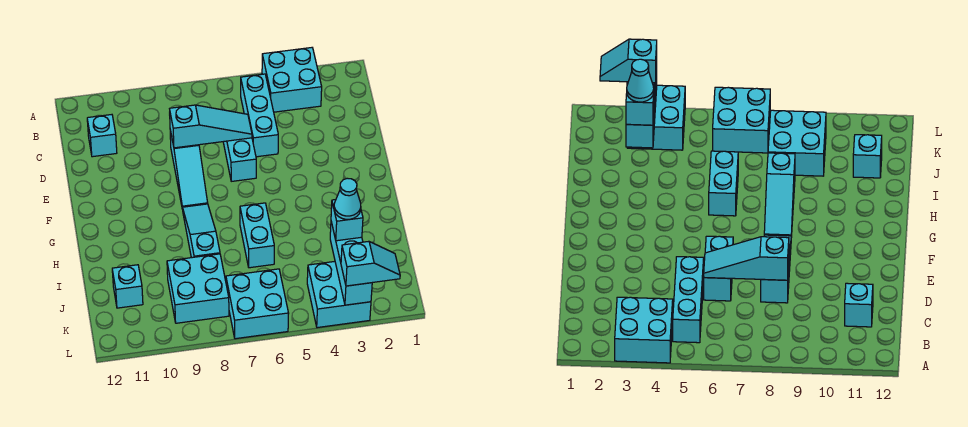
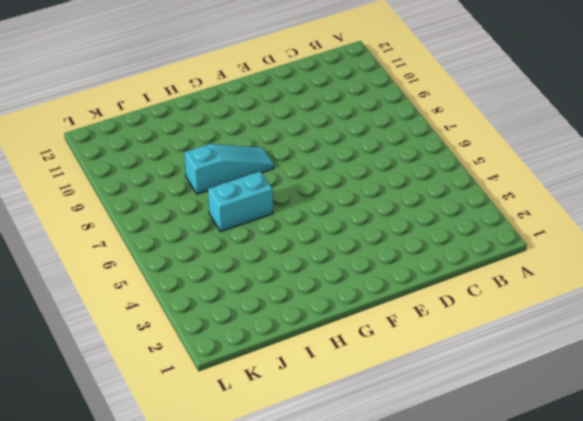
none -> cyan brick A3:B4 level 1
none -> cyan brick B5:D5 level 1
none -> cyan brick C11 level 1

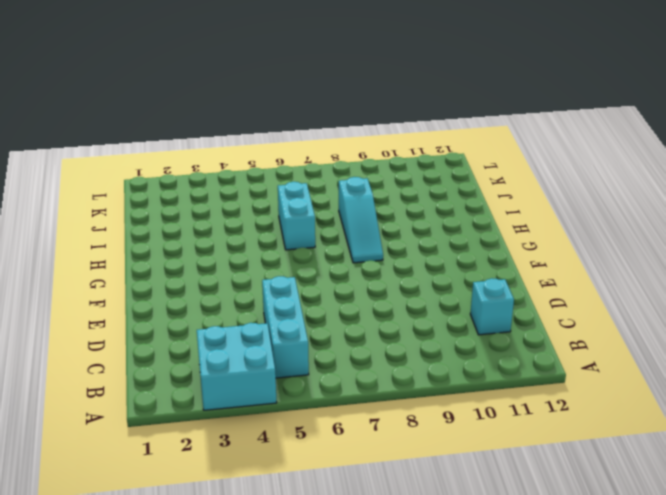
none -> cyan brick D6:E6 level 1
none -> cyan slope D8:F8 level 1 top D
none -> cyan brick J8:K9 level 1

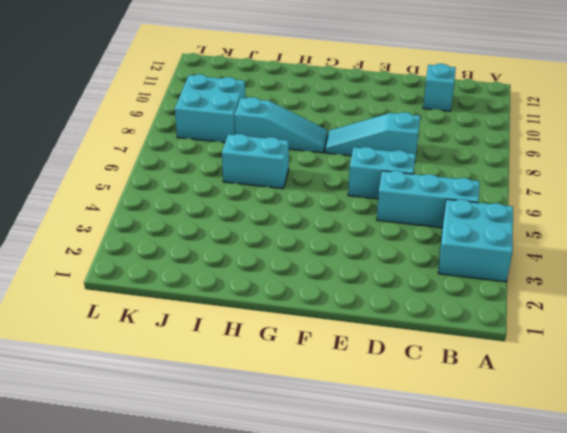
none -> cyan brick J11 level 1
none -> cyan brick K3:L4 level 1
none -> cyan brick K6:L7 level 1

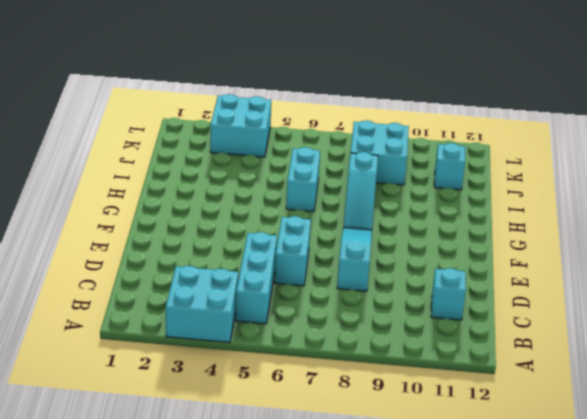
none -> cyan brick K6:L7 level 1
none -> cyan slope D6:D8 level 2 top 8
none -> cyan brick J3:L3 level 2

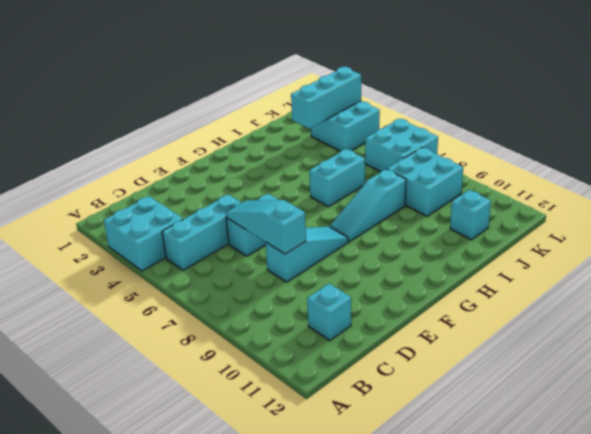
none -> cyan brick J3 level 3
none -> cyan slope L2:L3 level 3 top 3
none -> cyan cone J3 level 4

